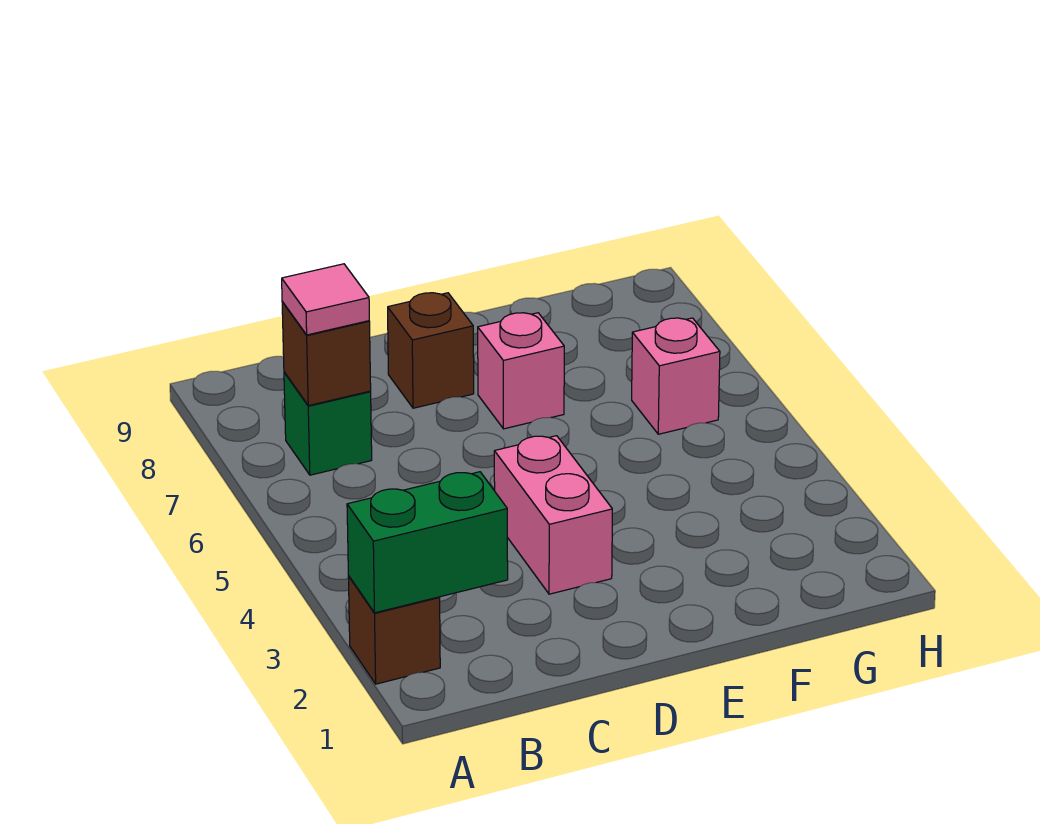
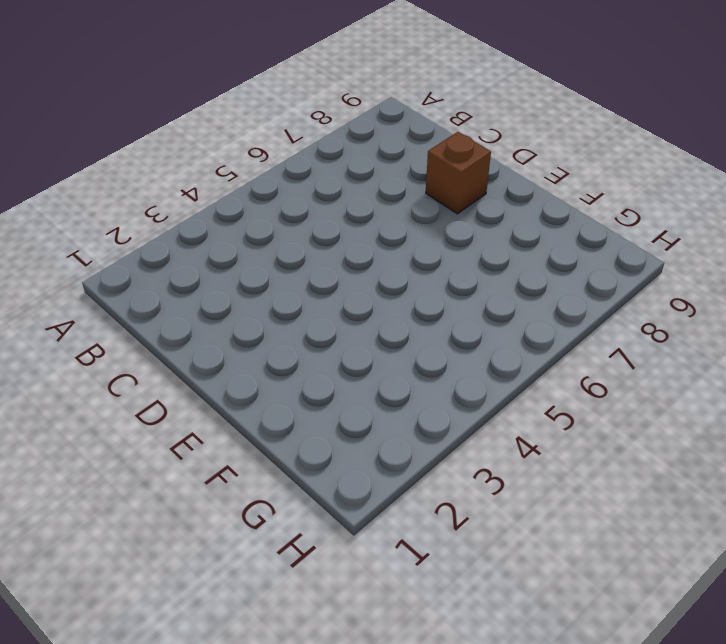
none -> brown brick A2 level 1
none -> green brick B7 level 1

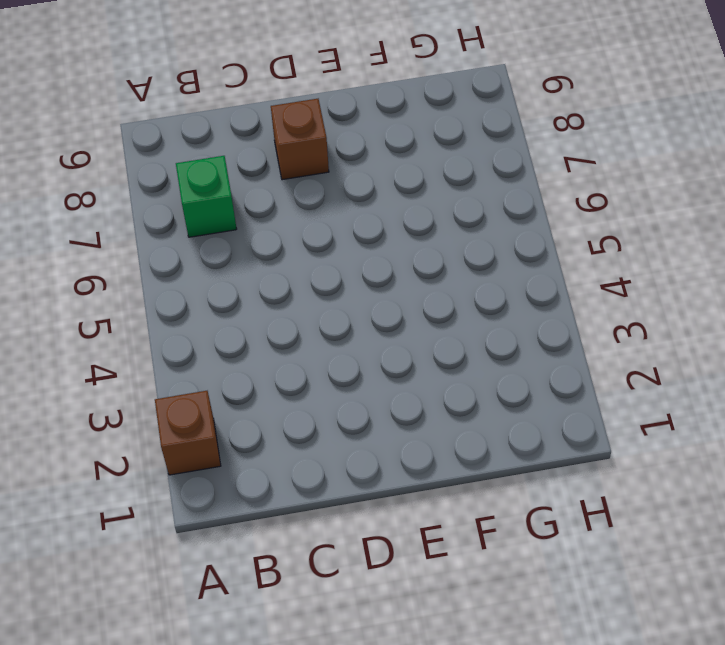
none -> pink brick D3:D4 level 1
none -> pink brick E7 level 1

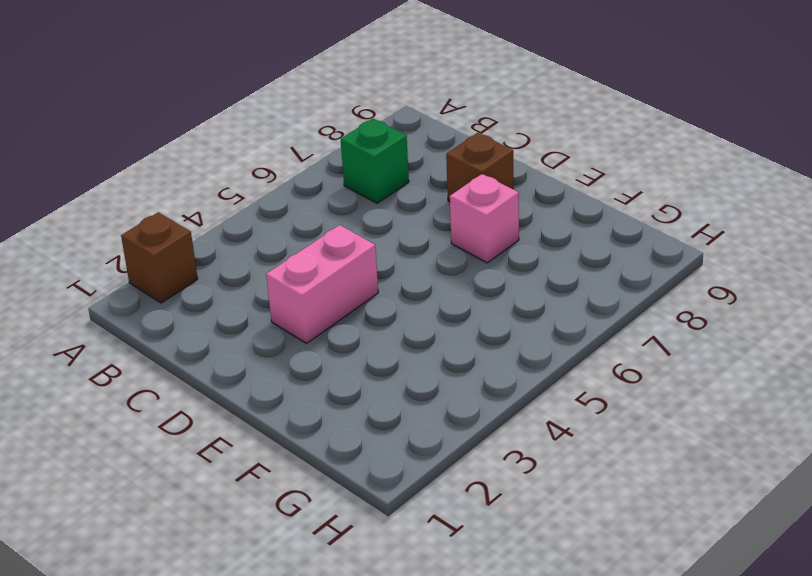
none -> pink brick G6 level 1
none -> green brick A2:B2 level 2

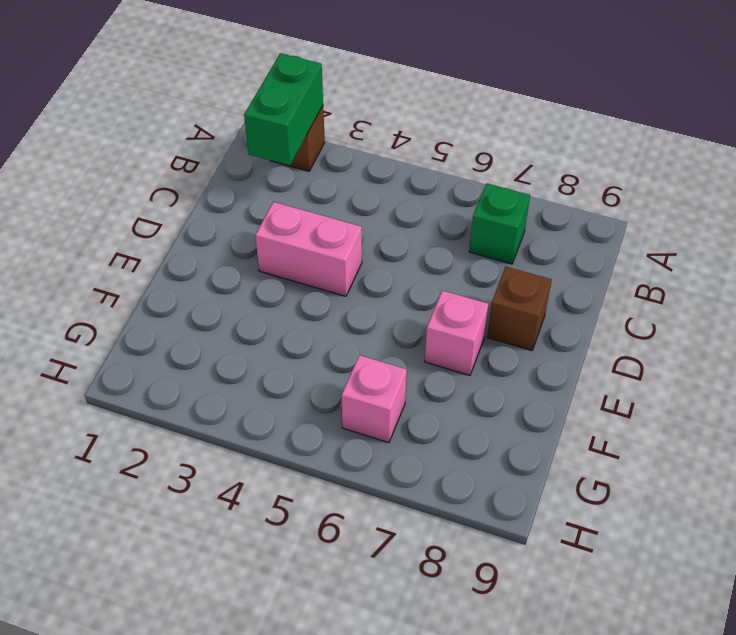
none -> brown brick B7 level 2
none -> pink tile B7 level 3

